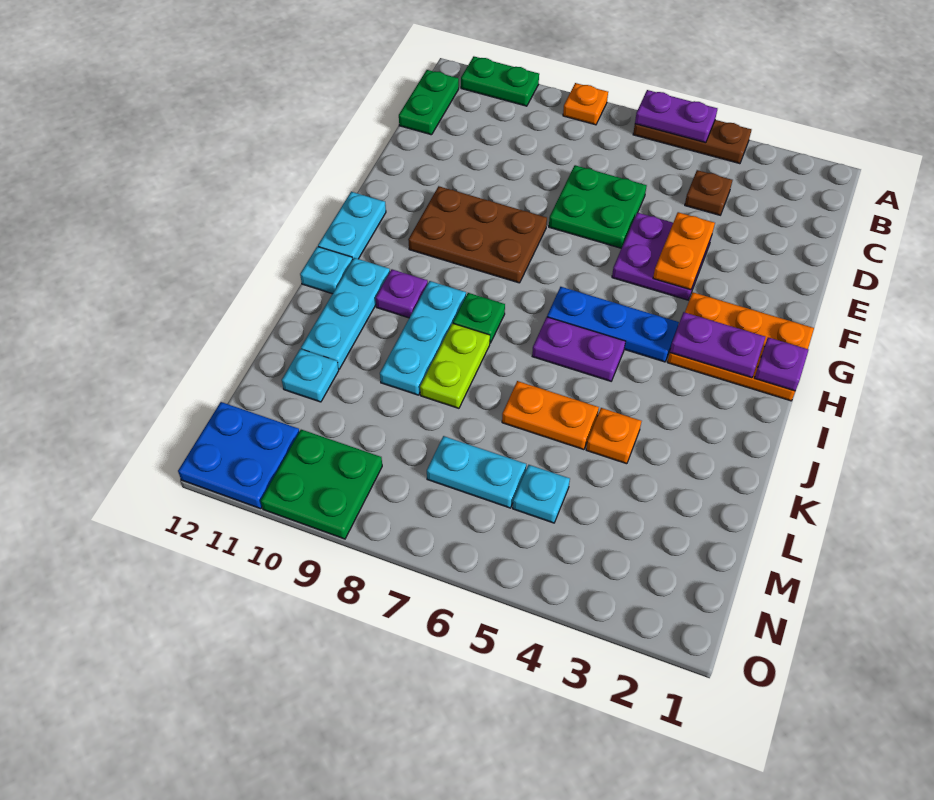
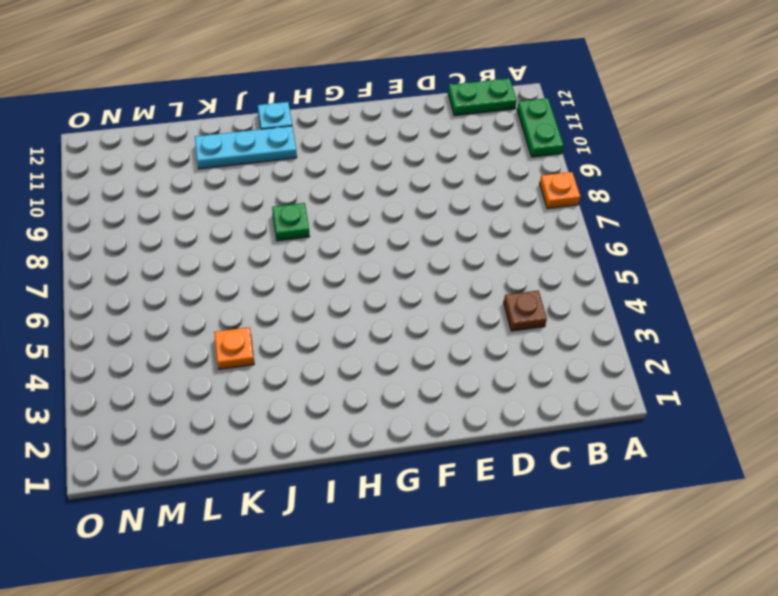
none -> brown plate A4:A6 level 1
none -> green plate D6:E7 level 1
none -> purple plate E4:F5 level 1

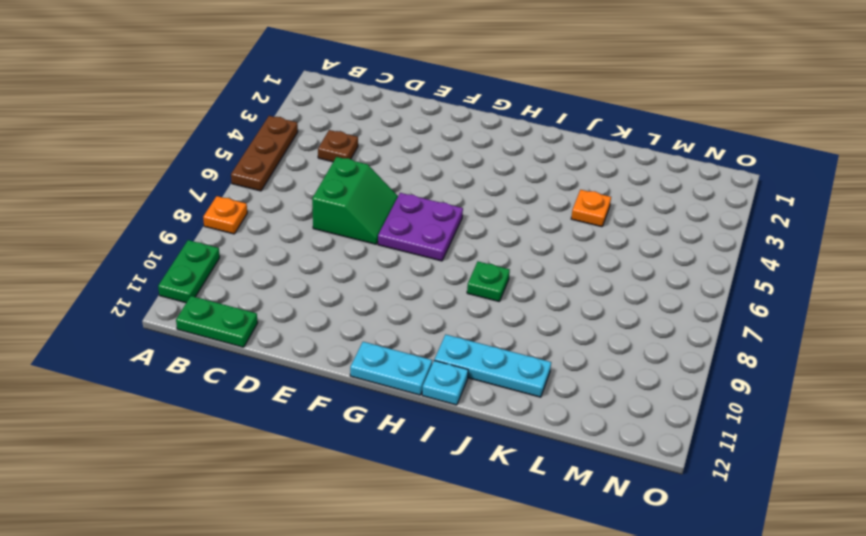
green slope D6:E7 level 1 top D -> green plate D6:E7 level 1
purple plate F6:G7 level 1 -> purple plate E4:F5 level 1
none -> brown plate F8:G10 level 1
none -> orange plate G1:H3 level 1
none -> blue plate H4:H6 level 1

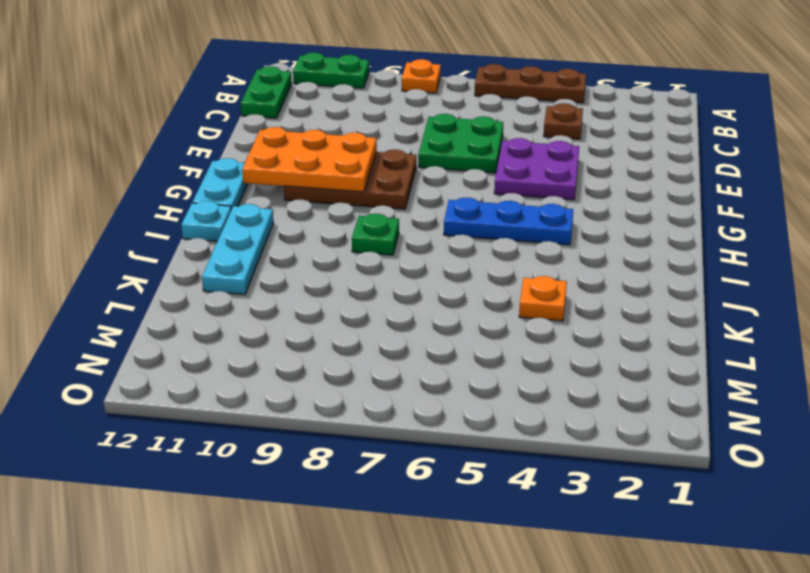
orange plate F9:G11 level 2 -> orange plate G1:H3 level 1
none -> purple plate I5:I6 level 1
none -> cyan plate I9:K9 level 1
none -> purple plate I10 level 1

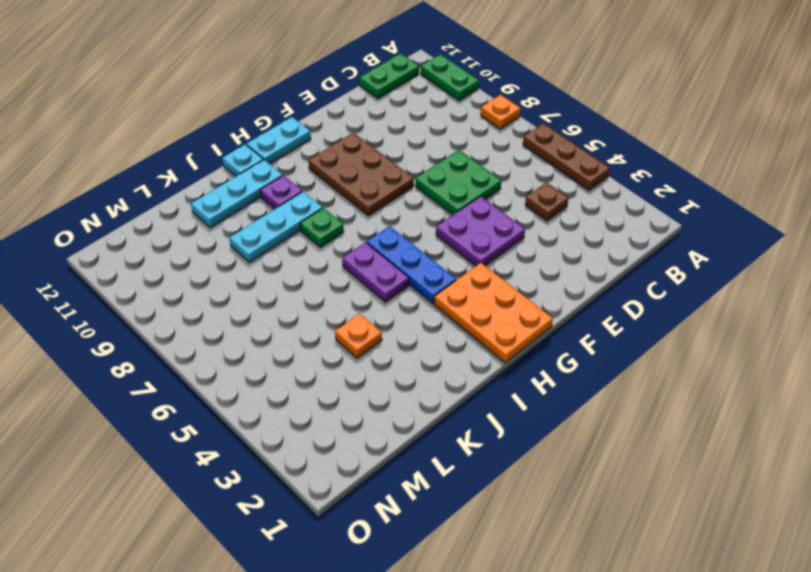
none -> lime plate J8:K8 level 1
none -> orange plate K5:K6 level 1
none -> cyan plate L11 level 1

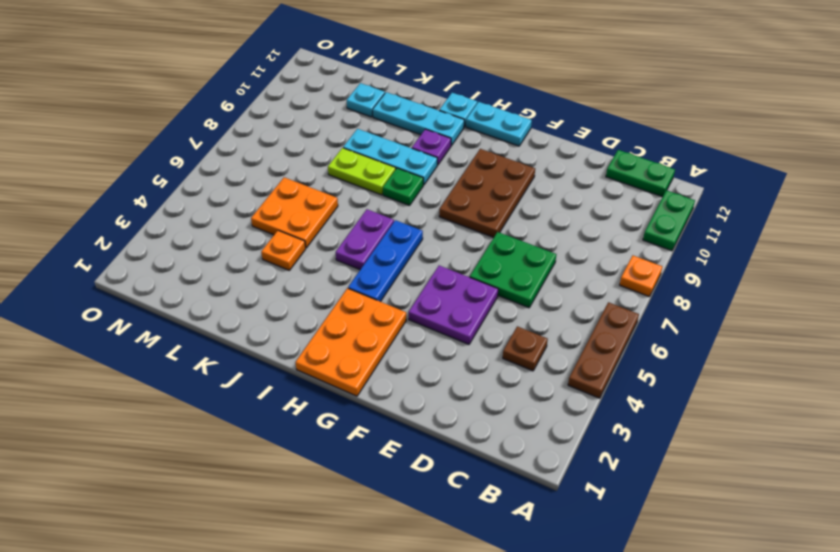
orange plate K5:L6 level 1 -> orange plate K5:K6 level 1
none -> cyan plate M5 level 1
none -> cyan plate M6:M7 level 1
none -> green plate N9:O10 level 1

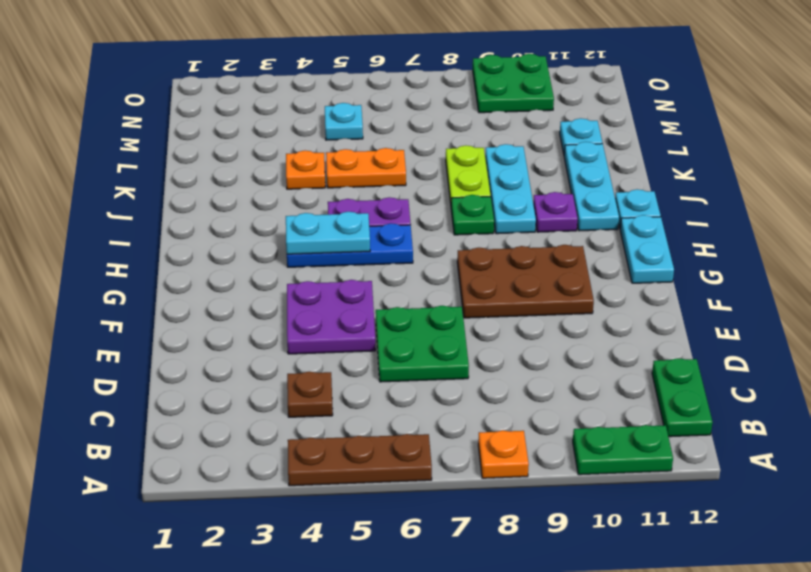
cyan plate H4:H5 level 2 -> cyan plate M6:M7 level 1
none -> orange plate G1:H3 level 1
none -> blue plate N11:O12 level 1
none -> purple plate A5:A6 level 2

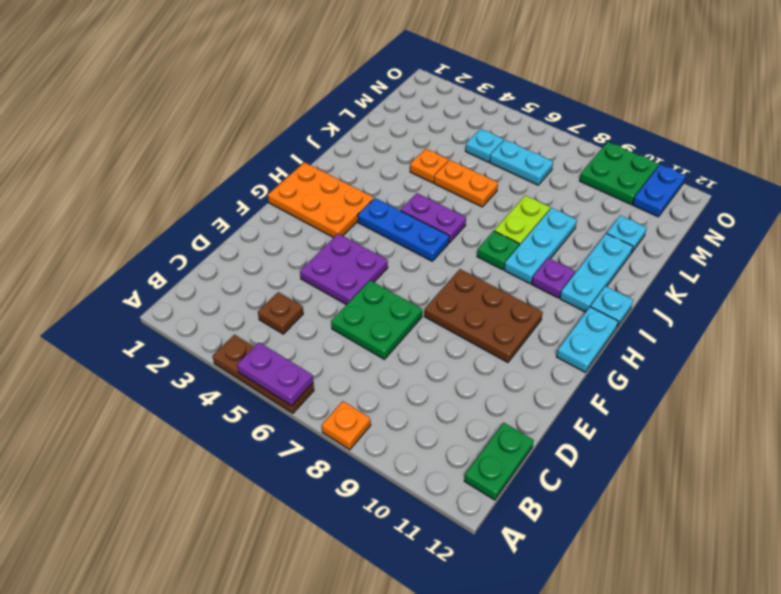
blue plate N11:O11 level 1 -> blue plate N11:O12 level 1
none -> green plate A10:A11 level 1
none -> orange plate E4:F4 level 2
none -> purple plate H1 level 2

